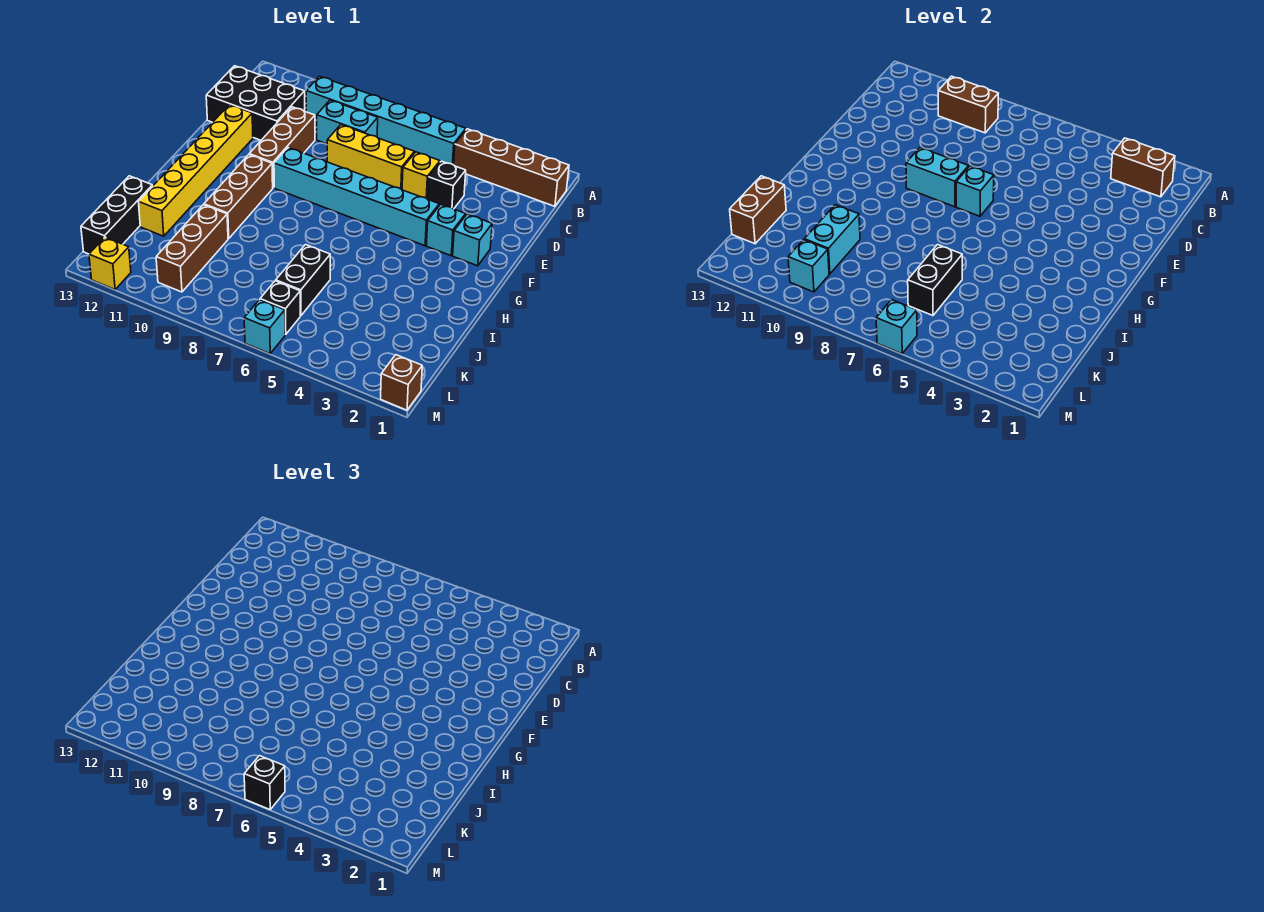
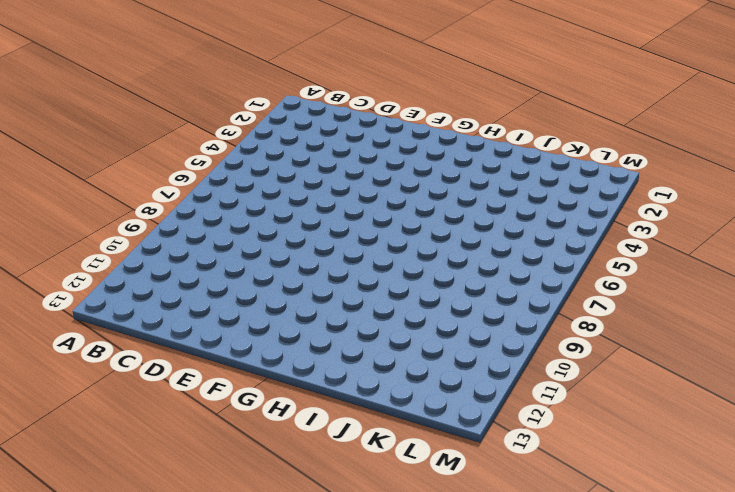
none -> brown brick B1:B4 level 1
none -> cyan brick B5:B10 level 1
none -> cyan brick C8:C9 level 1
none -> black brick C11:D13 level 1

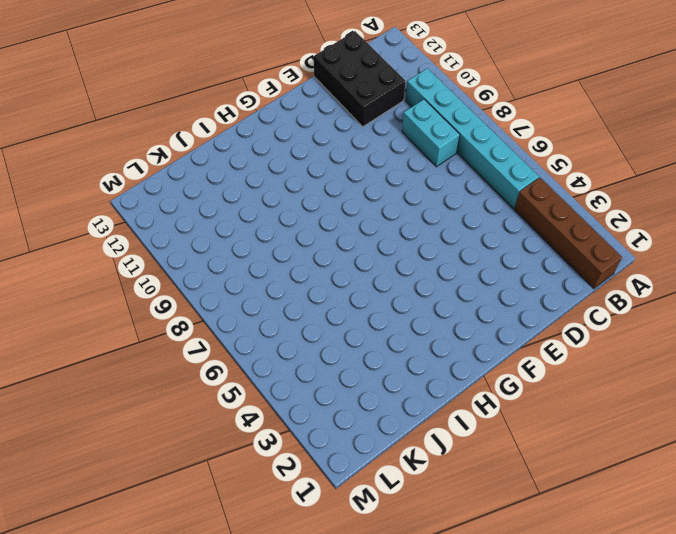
none -> black brick D4 level 1
none -> yellow brick D5 level 1
none -> yellow brick D6:D8 level 1
none -> brown brick D10:F10 level 1

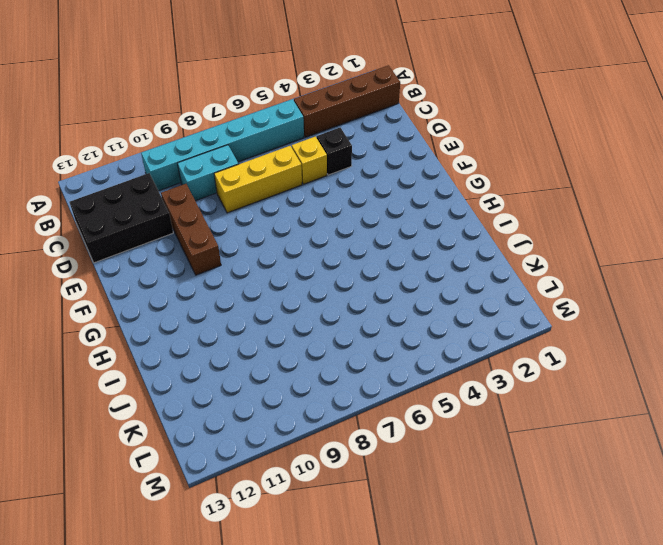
none -> yellow brick E12:J12 level 1
none -> cyan brick F2 level 1
none -> cyan brick F3 level 1
none -> cyan brick F4:F9 level 1

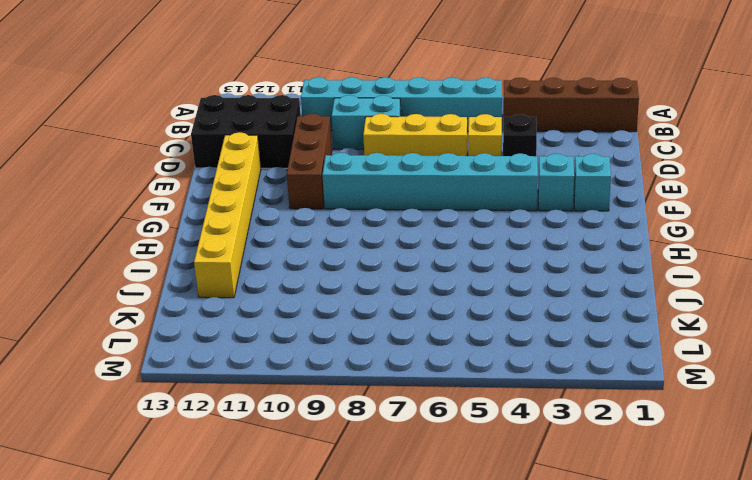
none -> brown brick G10:I10 level 1
none -> black brick J6:K6 level 1
none -> brown brick J10:L10 level 1
none -> black brick J13:L13 level 1

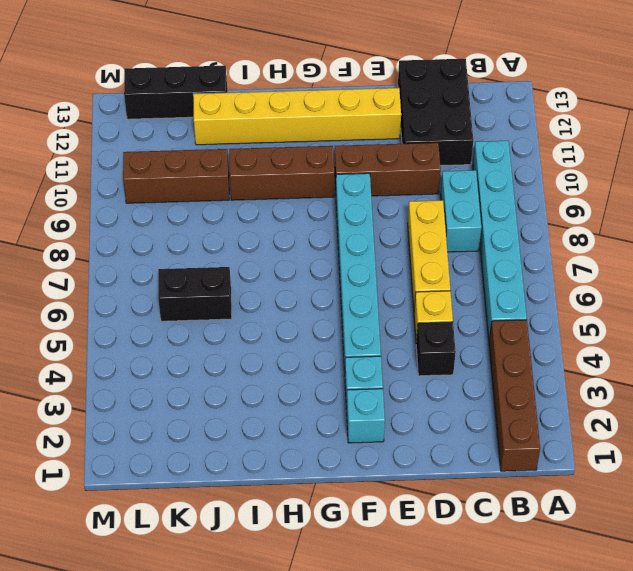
none -> black brick L6 level 1
none -> brown brick M1 level 1
none -> cyan brick M6 level 1
none -> yellow brick M12 level 1

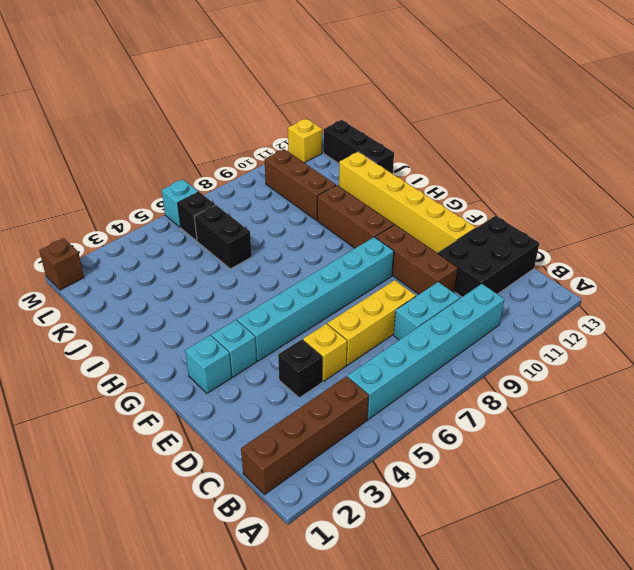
none -> brown brick B2:B3 level 2
none -> brown brick B9:B10 level 2
none -> cyan brick F7 level 2
none -> cyan brick F8:F9 level 2

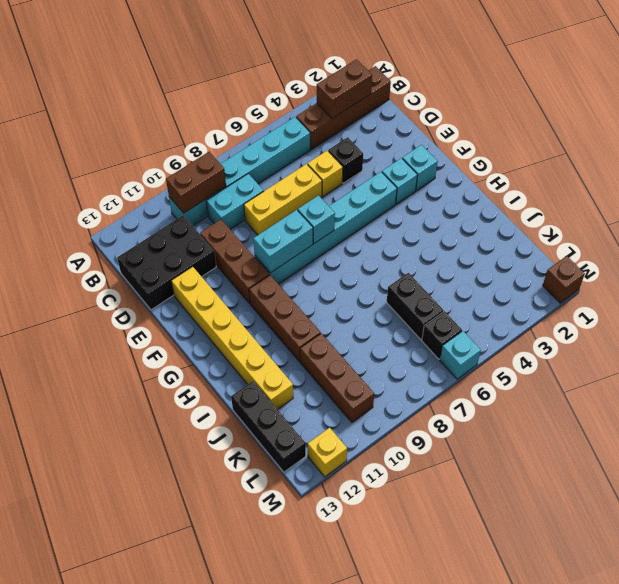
none -> black brick J6:K6 level 2
none -> cyan brick J10:K10 level 2
none -> brown brick J13:K13 level 2
none -> cyan brick L10 level 2

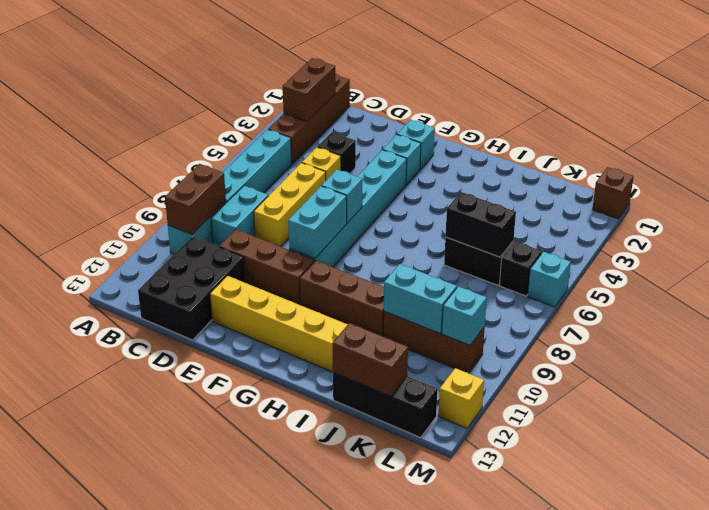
none -> cyan brick M6 level 2
none -> black brick M6 level 3

